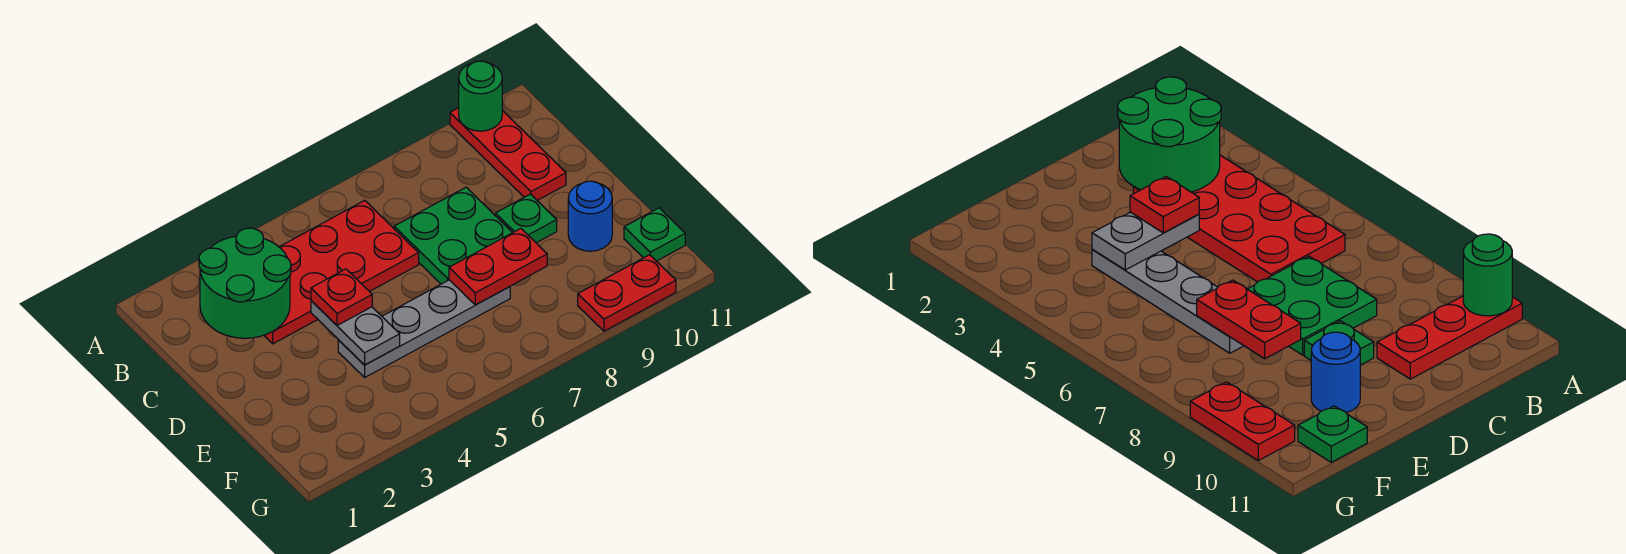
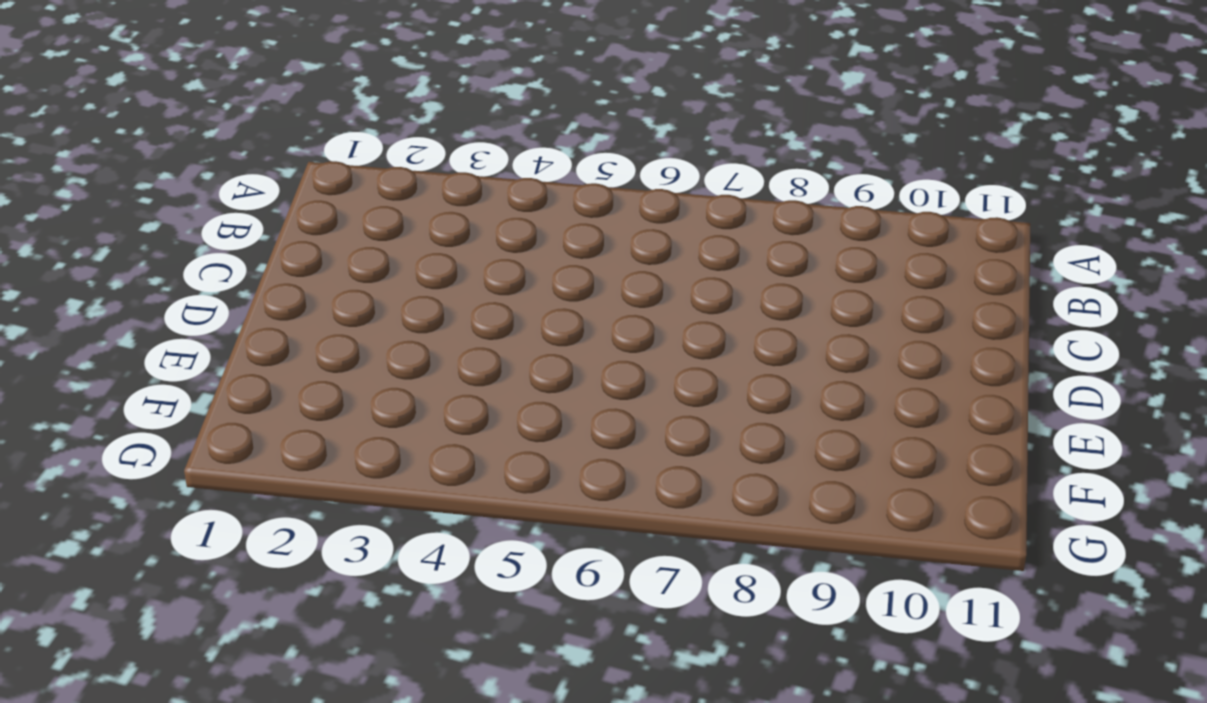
none -> red plate A10:C10 level 1
none -> red plate B3:C6 level 1
none -> green plate C7:D8 level 1

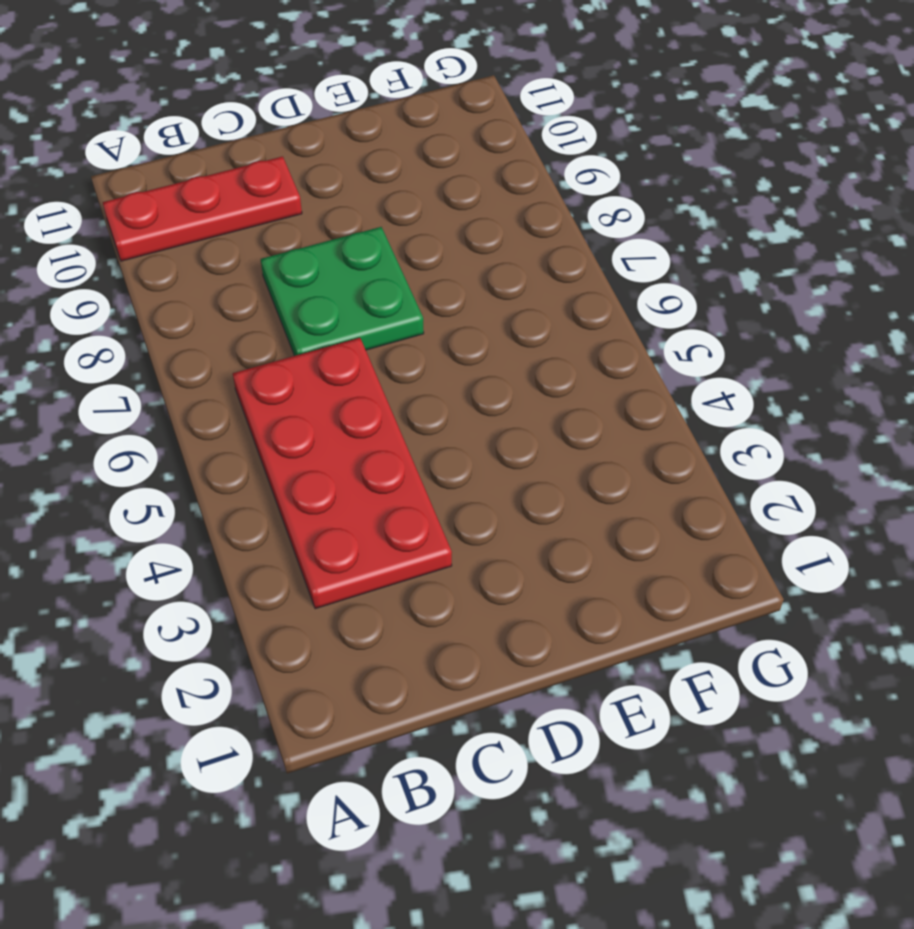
none -> green plate D9 level 1
none -> grey plate E4:E7 level 1
none -> blue round brick E10 level 1

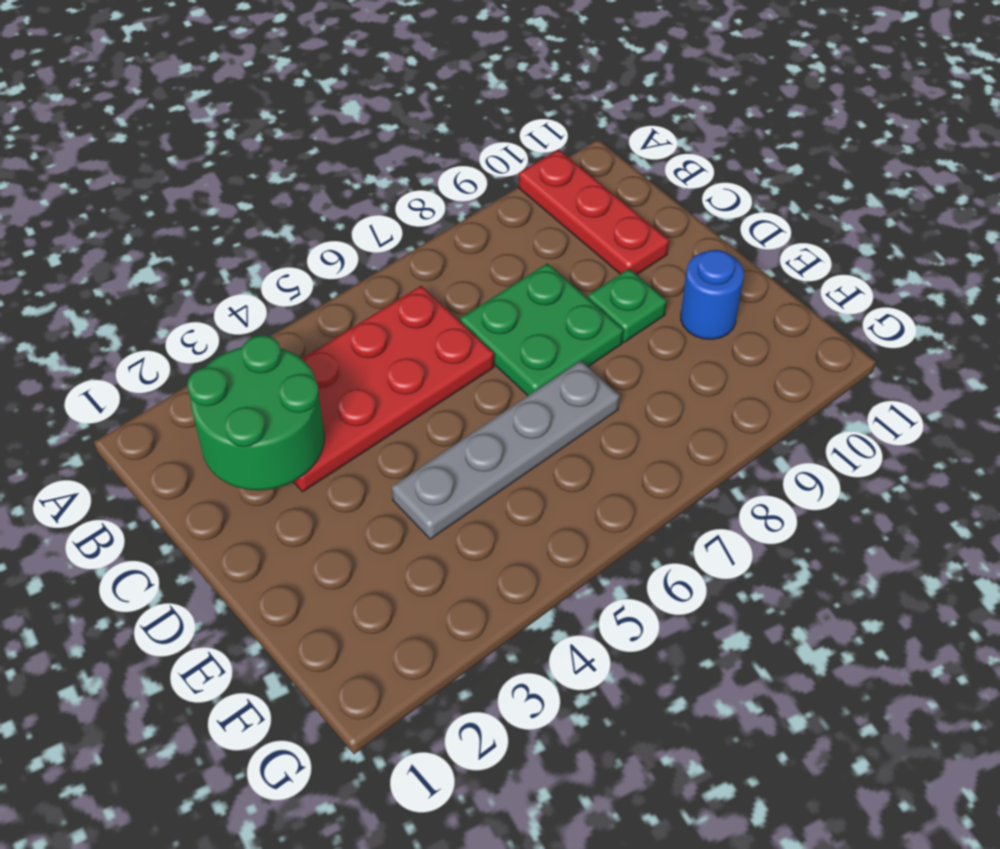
none -> green plate F11 level 1
none -> red plate G9:G10 level 1
none -> green round brick A10 level 2

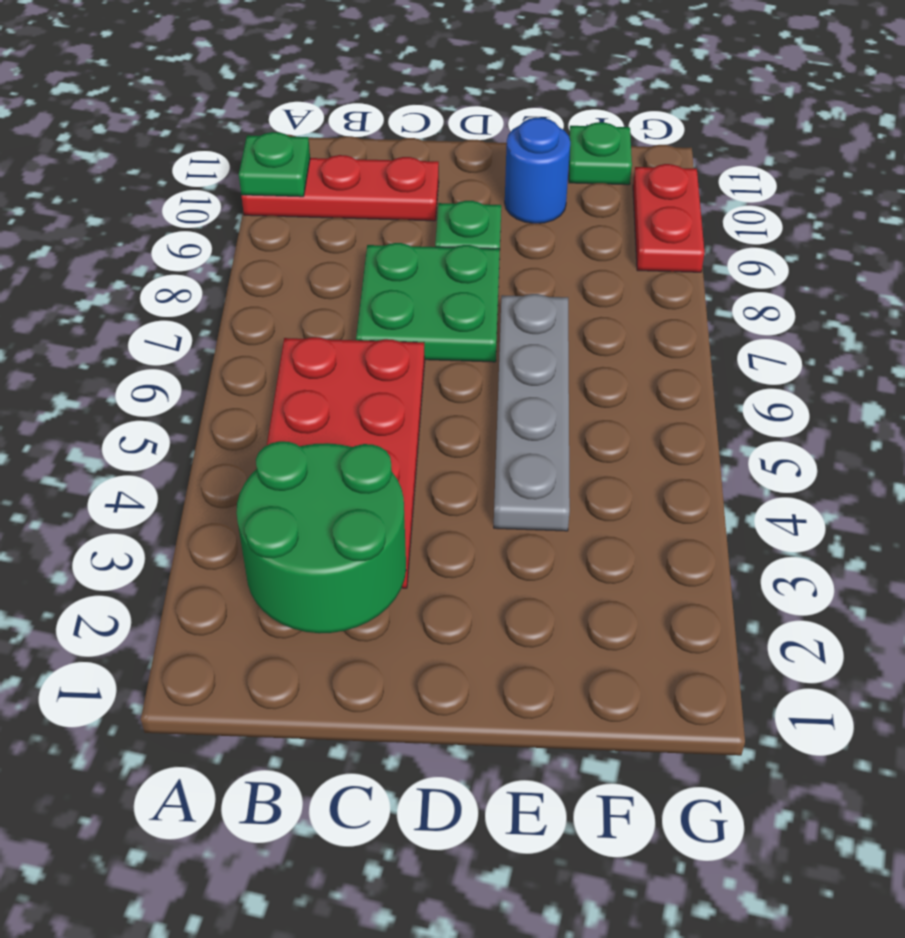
green plate A10 level 2 -> green round brick A10 level 2
none -> grey plate D4:E4 level 2
none -> red plate E7:E8 level 2
none -> red plate D4 level 3

